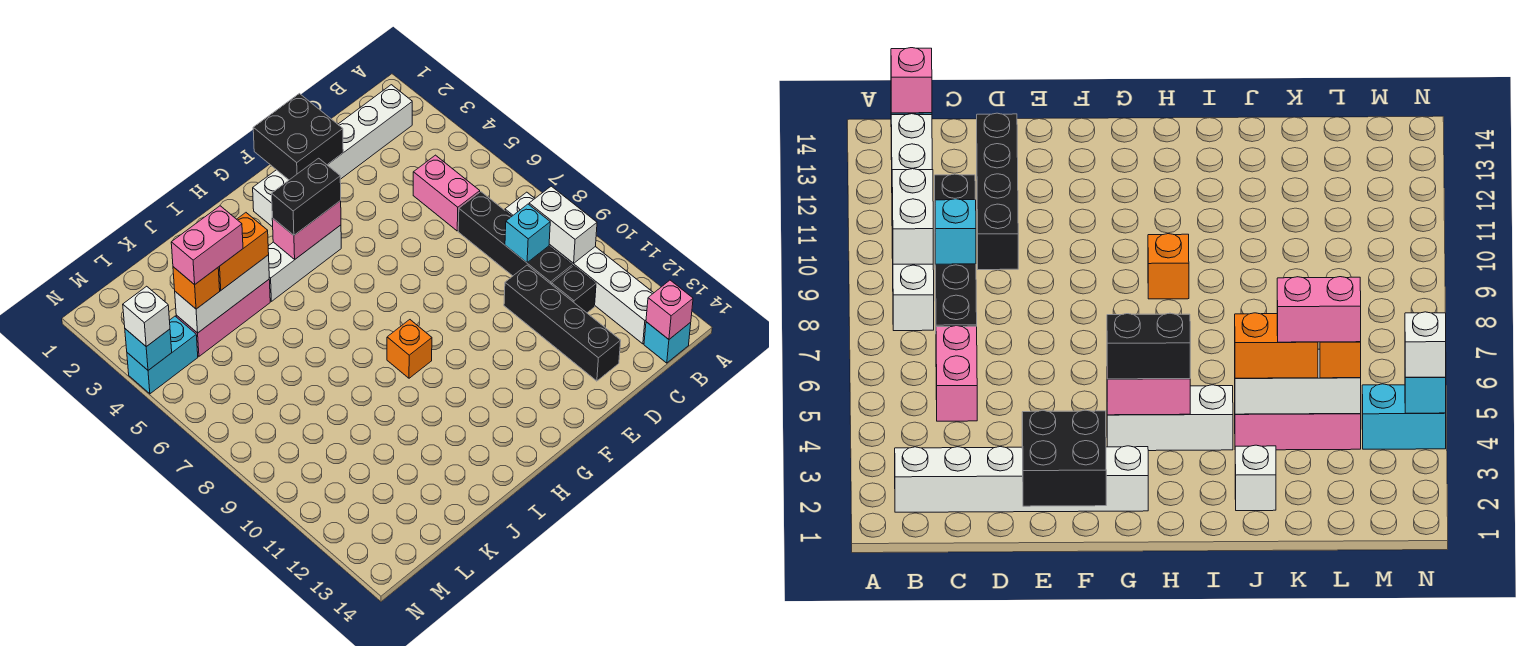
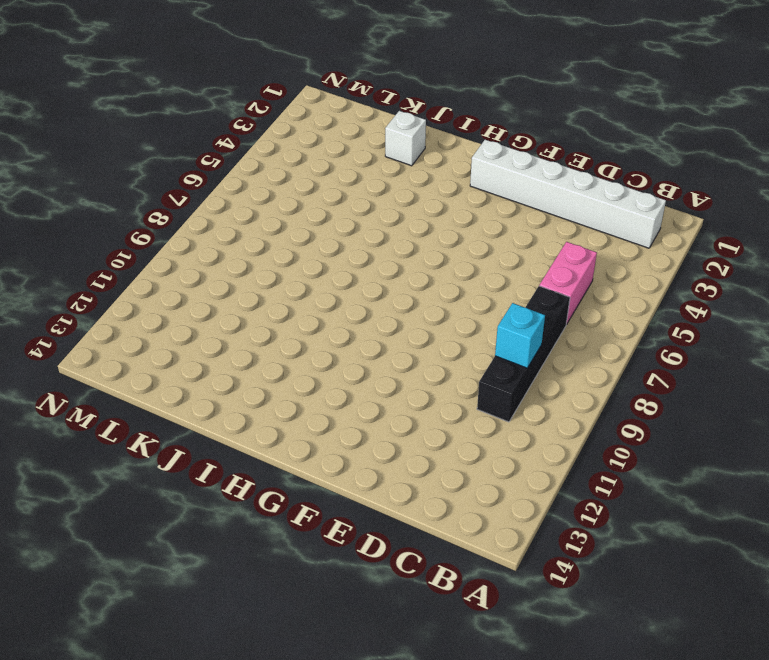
none -> white brick B8:B13 level 1
none -> cyan brick B14 level 1
none -> black brick C11 level 1

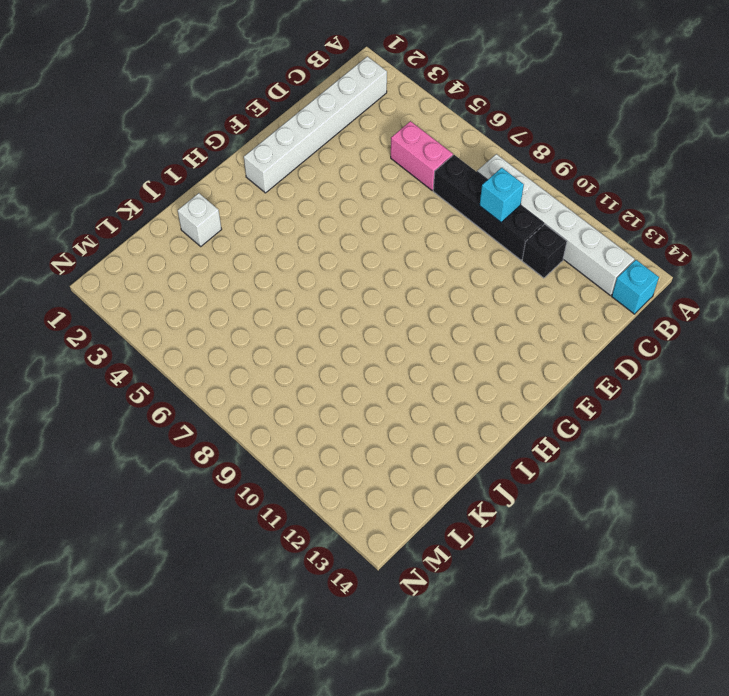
none -> black brick D10:D13 level 1
none -> white brick G4:I4 level 1
none -> orange brick H9 level 1

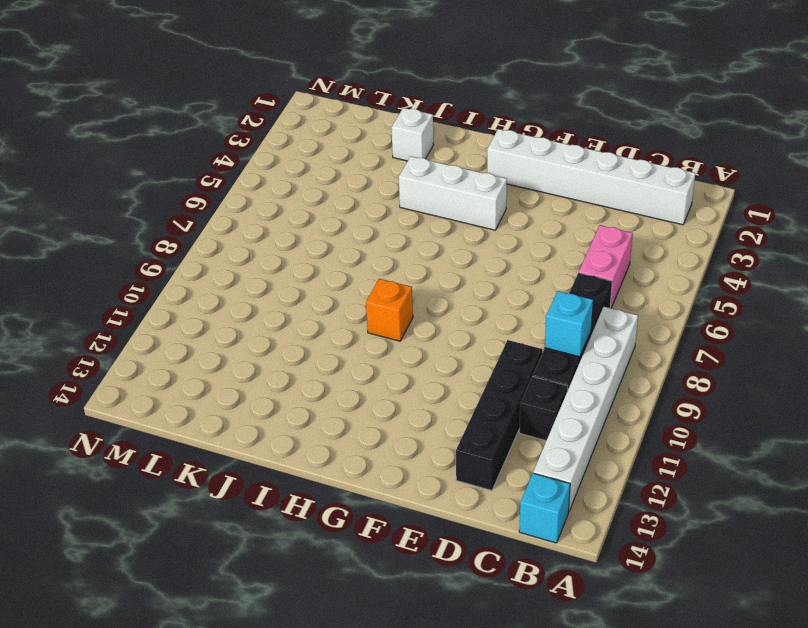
none -> pink brick J4:L4 level 1
none -> cyan brick M4:N4 level 1
none -> white brick B9:B10 level 2

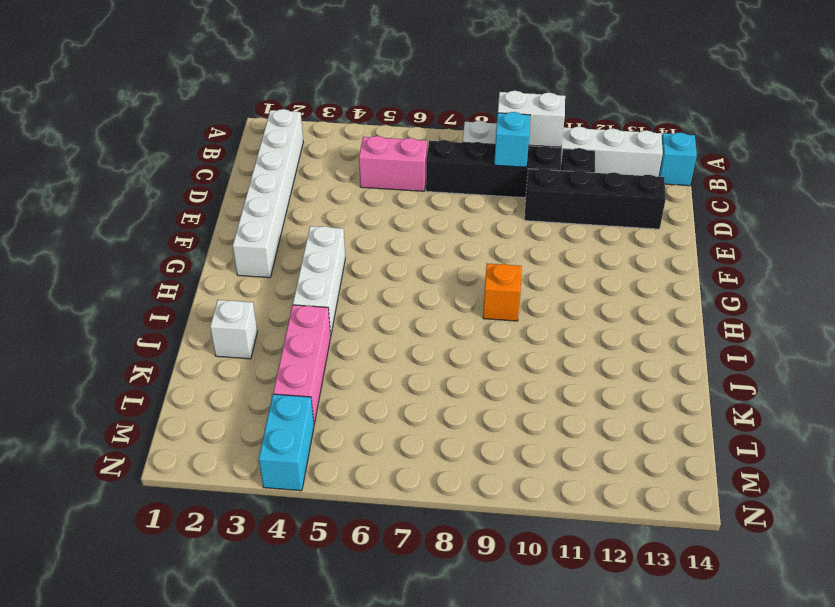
none -> pink brick B14 level 2
none -> black brick E1:F2 level 2
none -> pink brick G4:H4 level 2

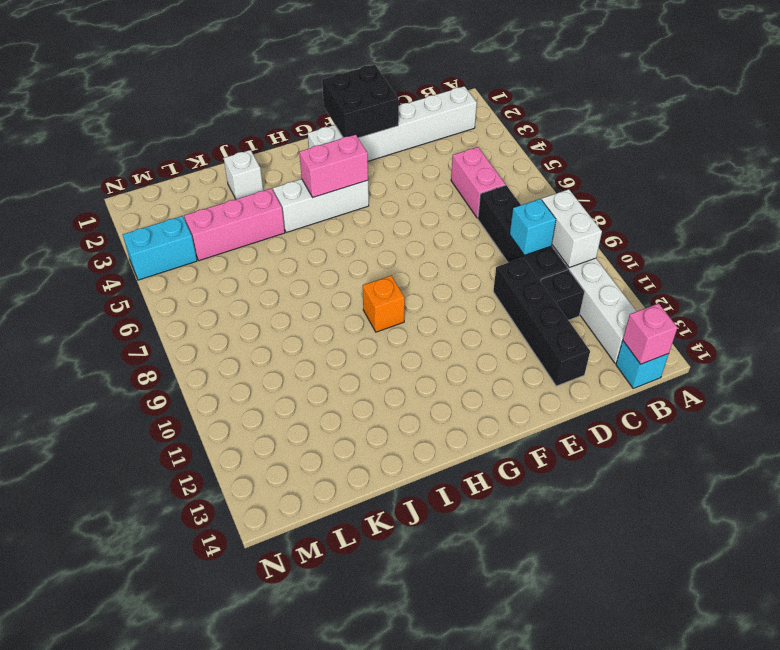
none -> white brick J4:L4 level 2
none -> cyan brick N4 level 2
none -> black brick G4:H4 level 3

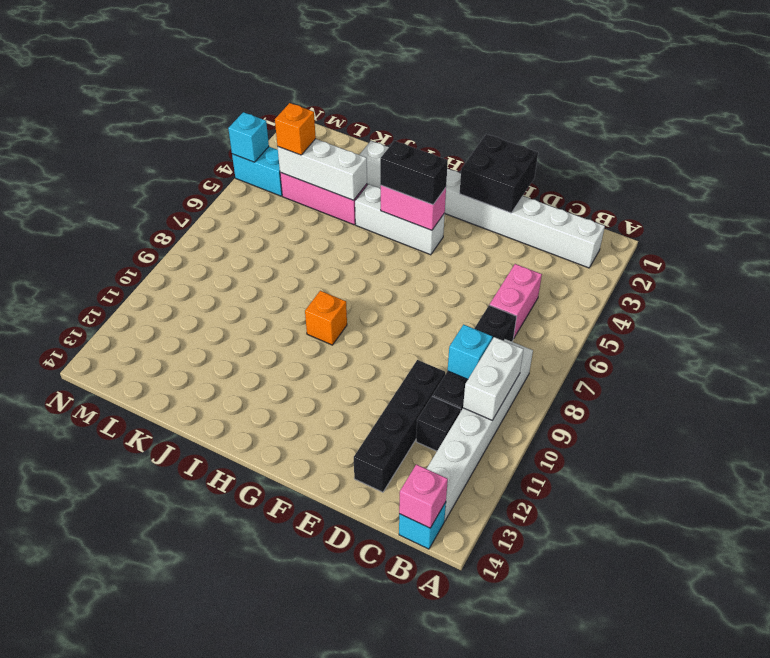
none -> orange brick J4:K4 level 3
none -> white brick N4 level 3
none -> pink brick K4:L4 level 4

